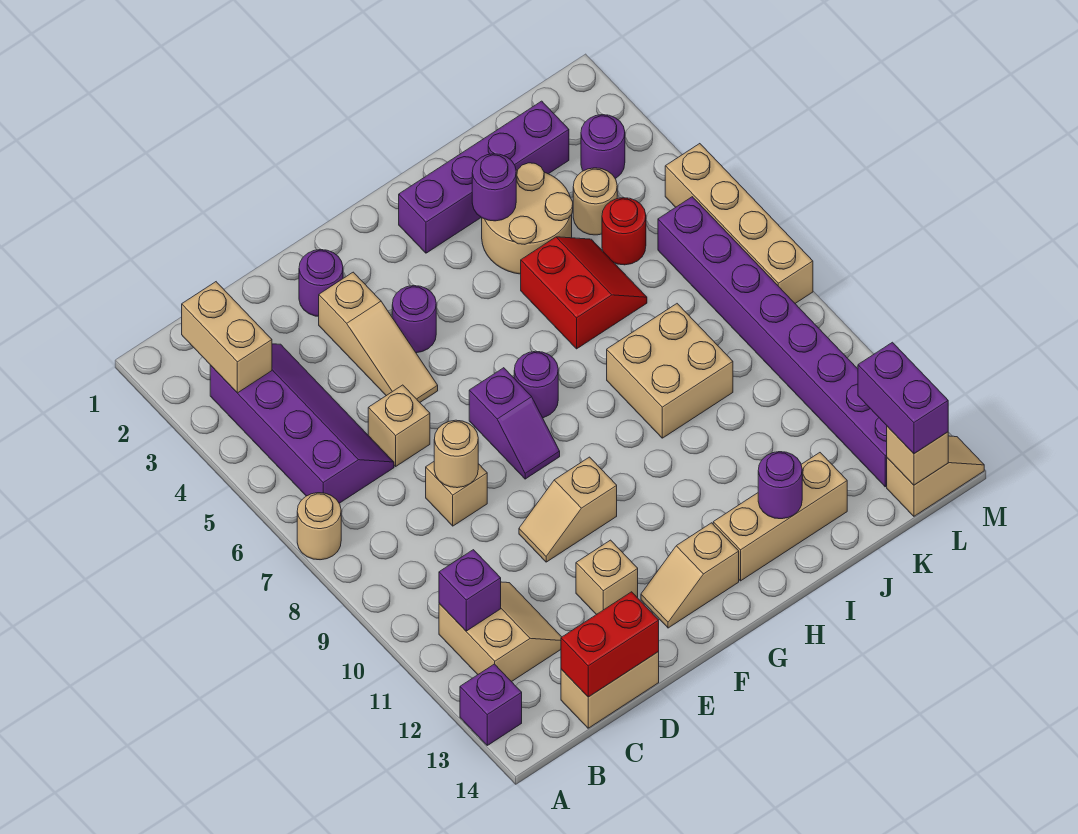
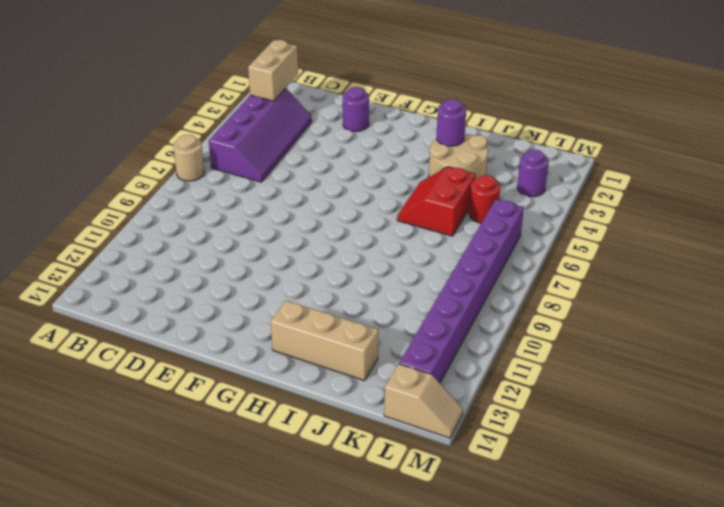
red slope I5:J6 level 1 top J -> red slope I5:J6 level 1 top I
none -> purple brick A13 level 1
none -> tan slope B11:C12 level 1 top B
none -> tan brick C14:D14 level 1
none -> tan brick D6 level 1

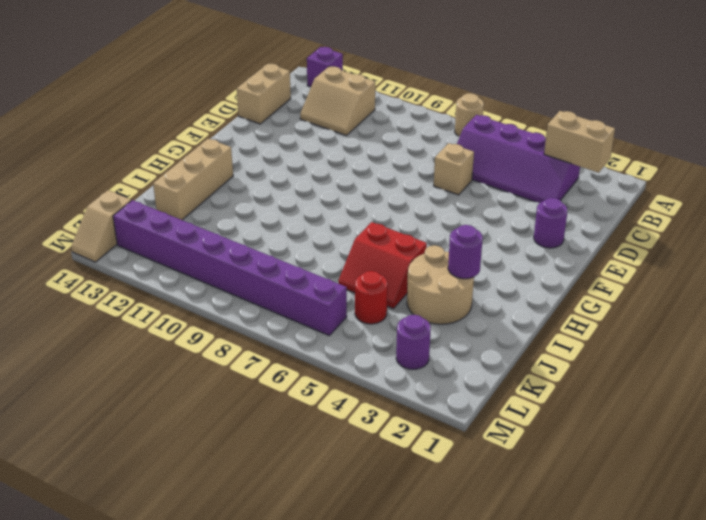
none -> tan brick D8 level 1
none -> tan slope E3:E5 level 1 top 3
none -> tan slope E10:F10 level 1 top F
none -> tan brick E12 level 1

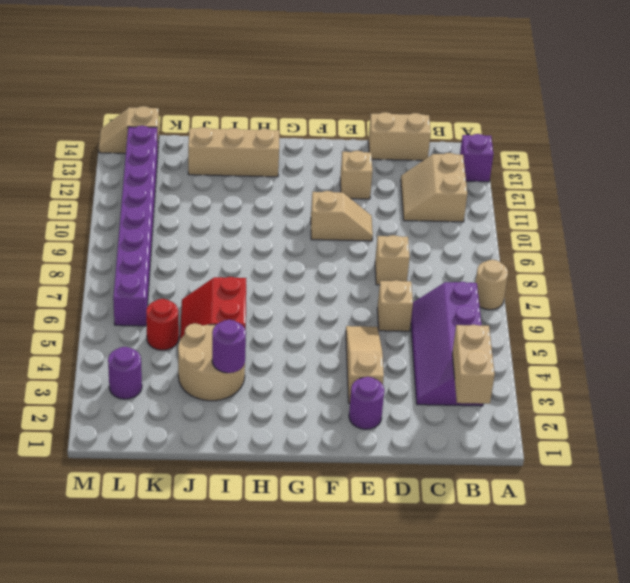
none -> purple round brick F4 level 1
none -> purple slope F7:F8 level 1 top 7
none -> tan slope F13:G13 level 1 top G
none -> purple round brick G7 level 1

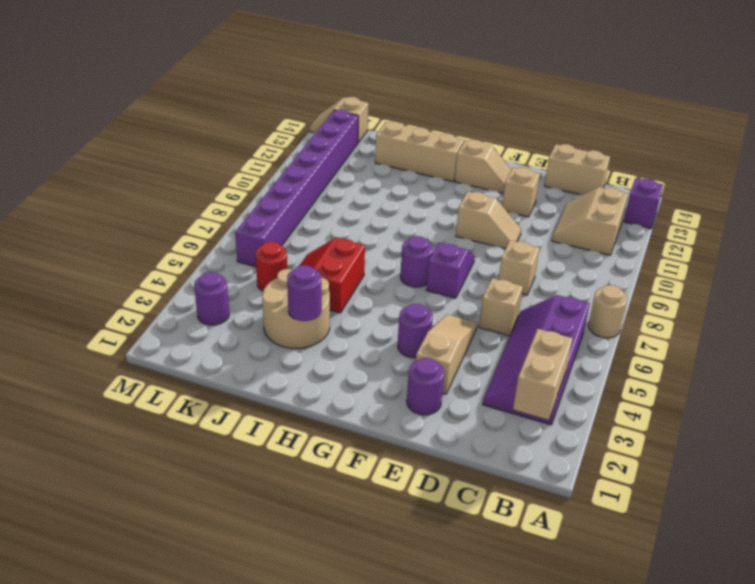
none -> purple brick H2:K2 level 1
none -> tan brick I8:J9 level 1
none -> tan round brick K4 level 1
none -> tan brick M5:M8 level 1

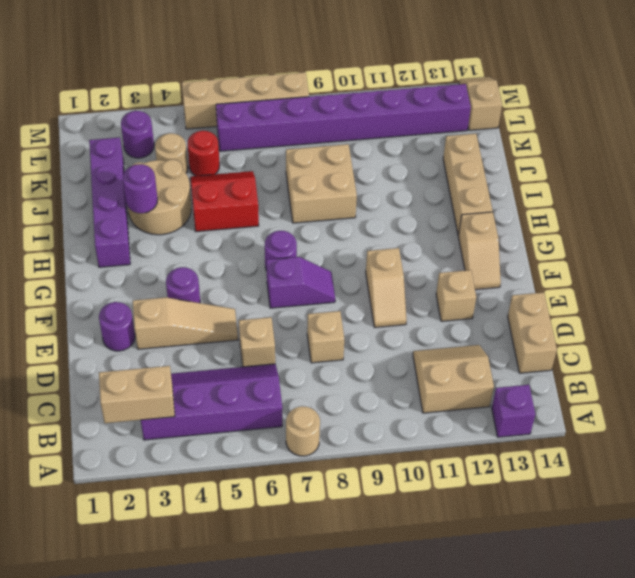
none -> purple brick B11 level 2
none -> red brick C14:D14 level 2
none -> tan round brick D8 level 2
none -> purple round brick I13 level 2

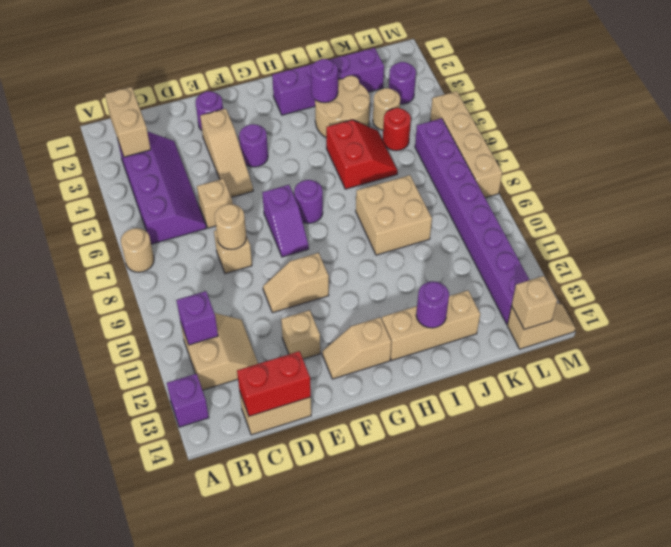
none -> purple brick L13:L14 level 3

